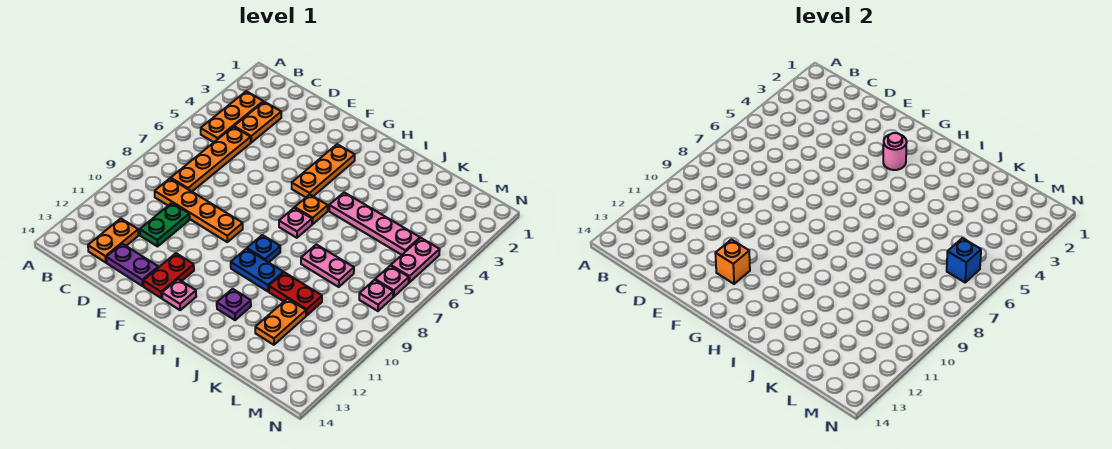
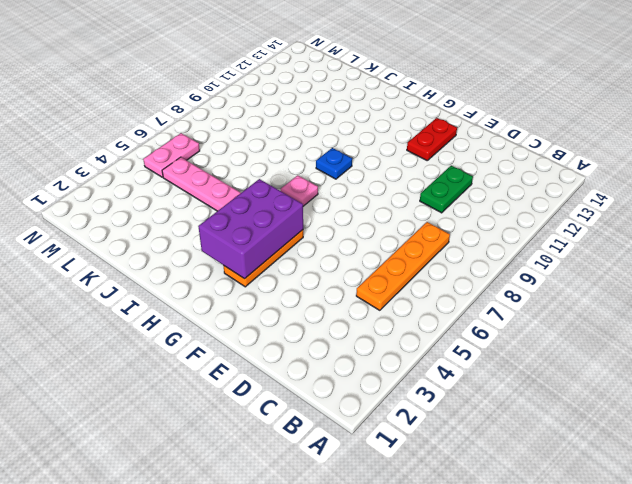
purple brick G3:H5 level 2 -> pink round brick G3 level 2
none -> orange plate B3:B5 level 1
none -> orange plate C3:C4 level 1
none -> orange plate C9:F9 level 1

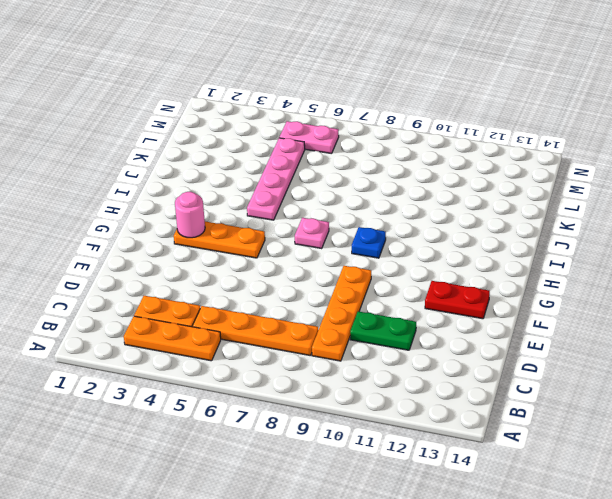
none -> orange plate C12:C13 level 1
none -> purple plate D13:E13 level 1
none -> pink plate G13 level 1

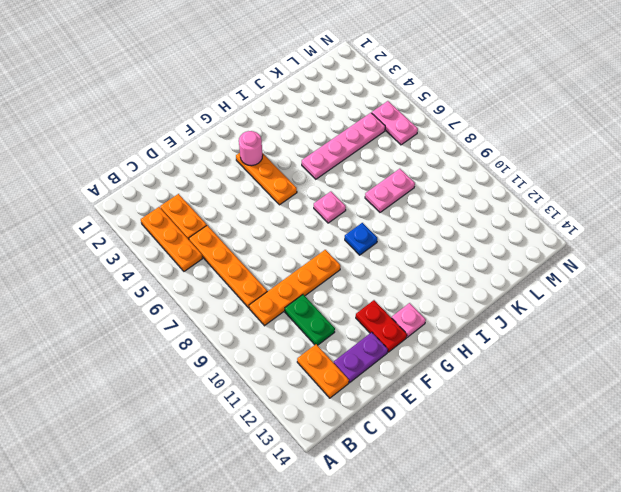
none -> orange plate H6 level 1
none -> blue plate H10:I10 level 1
none -> purple plate I12 level 1

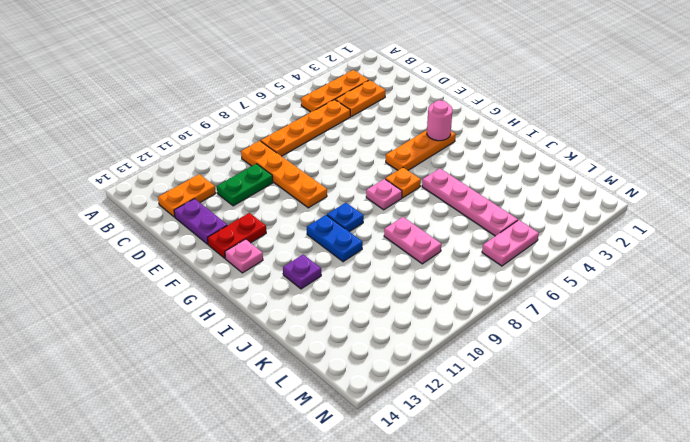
none -> red plate J10:K10 level 1
none -> orange plate K11:K12 level 1
none -> pink plate M7 level 1

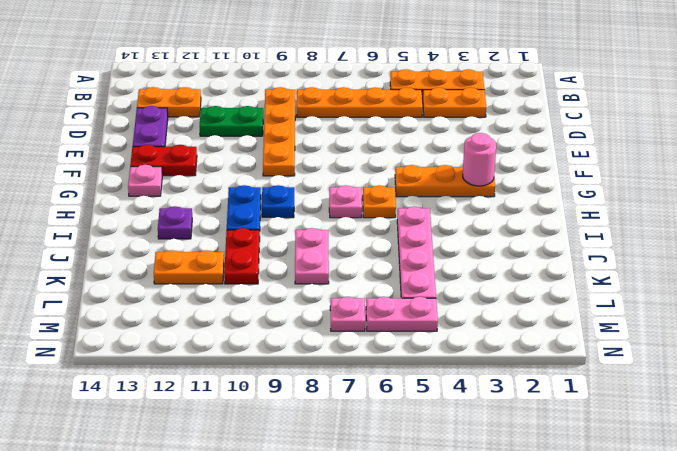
none -> pink plate M8 level 1
none -> orange brick F12 level 2
none -> blue brick M6 level 2

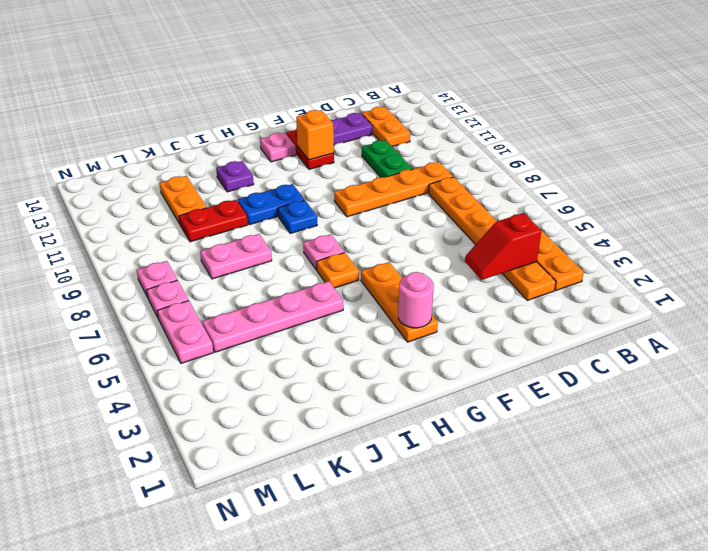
red slope C4:D4 level 2 top C -> none
none -> blue brick M6 level 2

